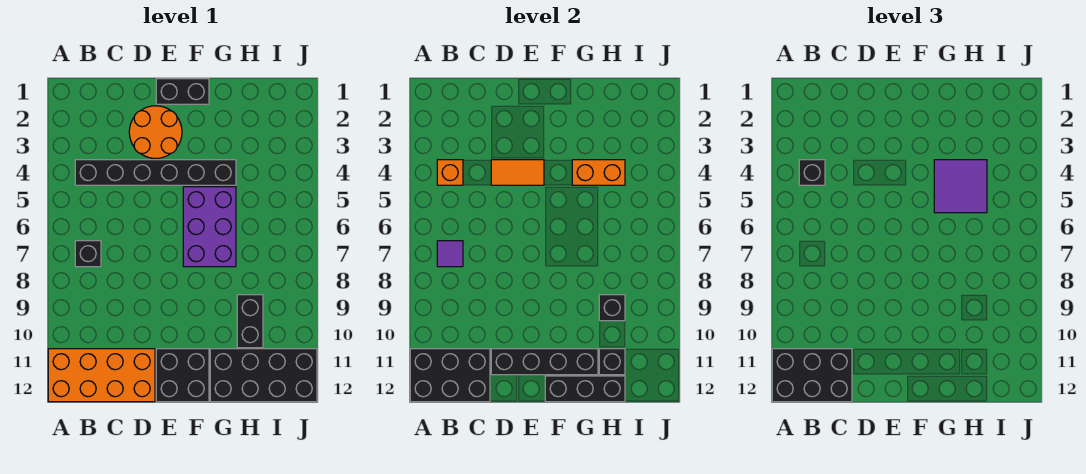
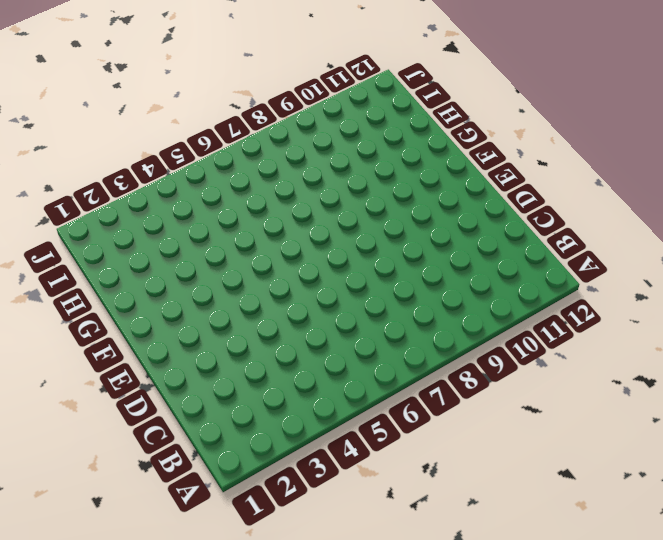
none -> orange brick A11:D12 level 1
none -> black brick B4:G4 level 1
none -> black brick B7 level 1

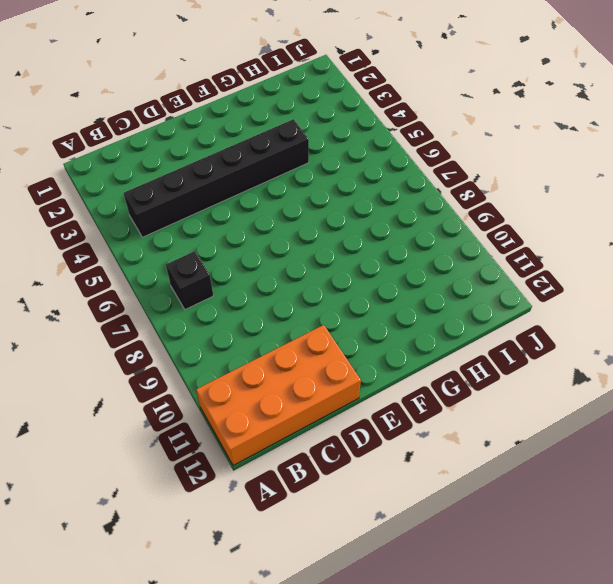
none -> orange round brick D2:E3 level 1
none -> black brick E1:F1 level 1
none -> black brick E11:F12 level 1

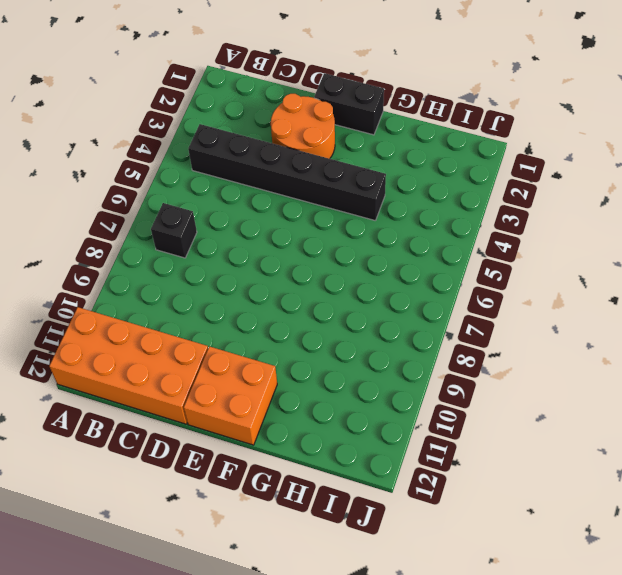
orange brick E11:F12 level 1 -> black brick E11:F12 level 1
none -> purple brick F5:G7 level 1
none -> black brick G11:J12 level 1
none -> black brick H9:H10 level 1

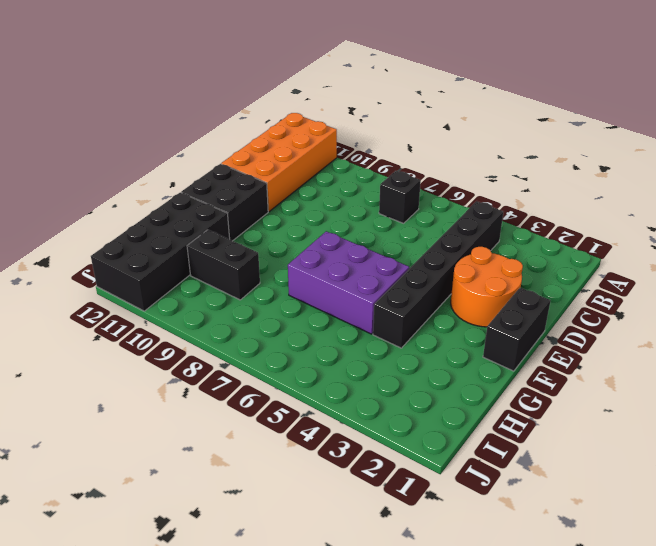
none -> black brick A11:C12 level 2
none -> orange brick B4 level 2
none -> purple tile B7 level 2

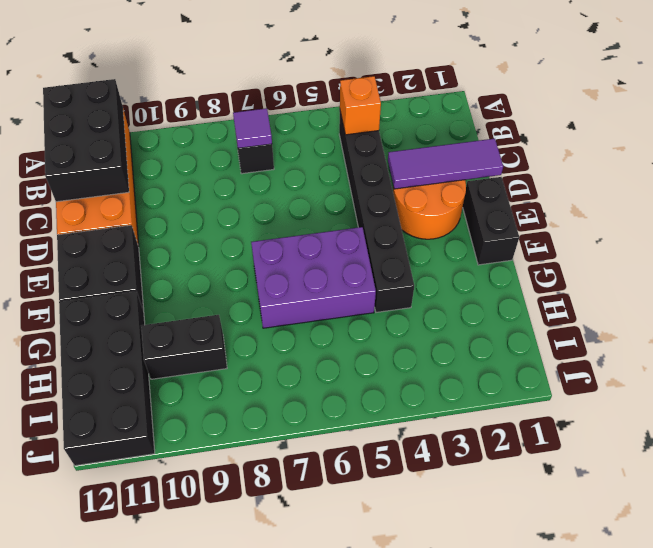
purple tile D1:D3 level 2 -> none
none -> orange tile D4:E4 level 2
none -> black brick D11:G11 level 2
none -> black brick F12:H12 level 2

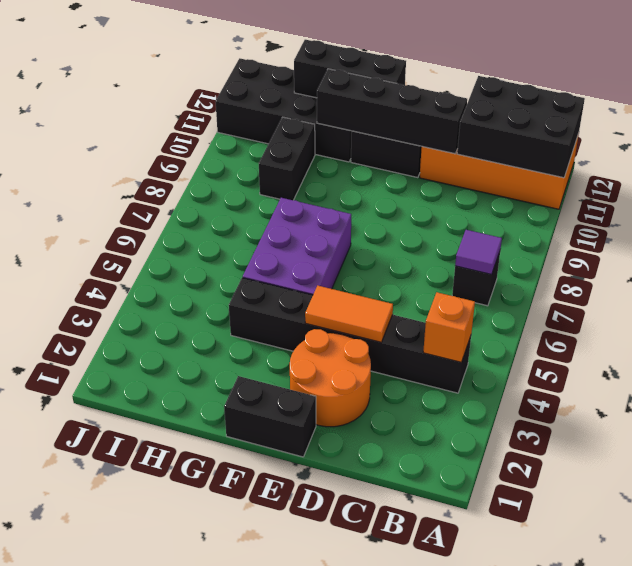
none -> orange brick G4:H4 level 2
none -> black brick H9 level 2
none -> black brick H11 level 2

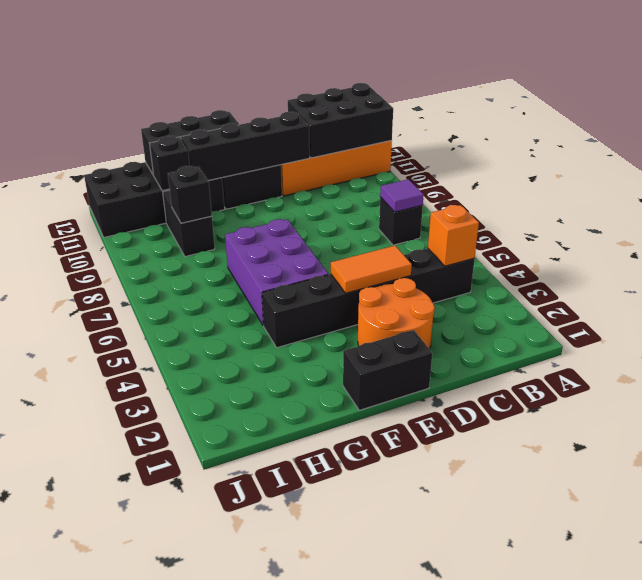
none -> orange brick G4:H4 level 2
none -> black brick A11:C12 level 3
none -> black brick B4 level 3

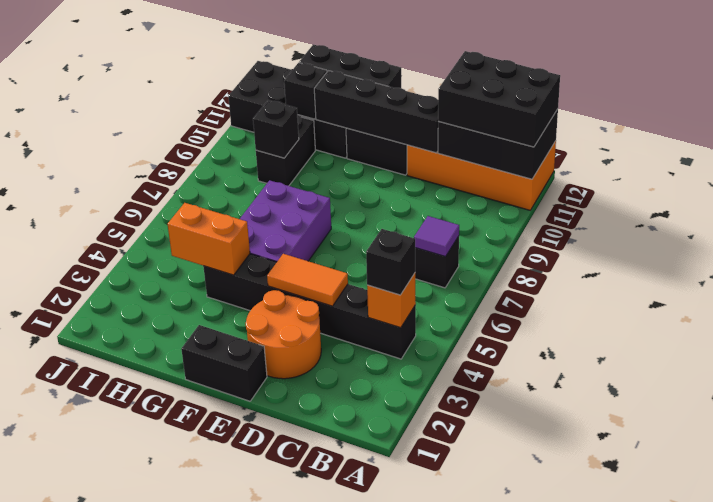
none -> purple tile G4:H5 level 3

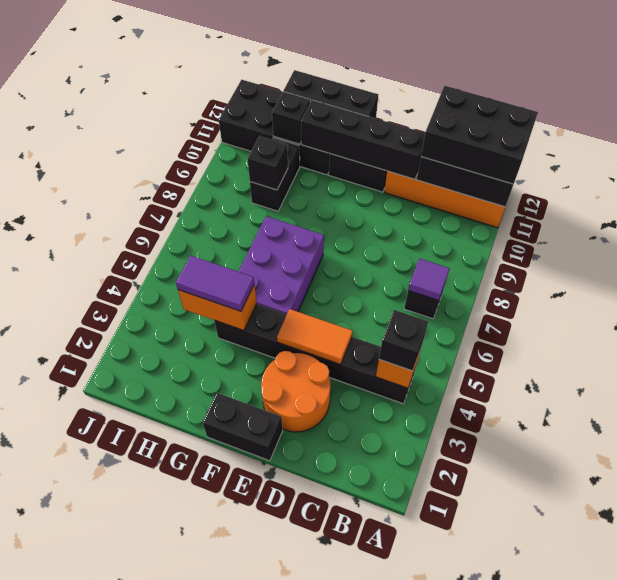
purple tile G4:H4 level 3 -> purple tile G4:H5 level 3

